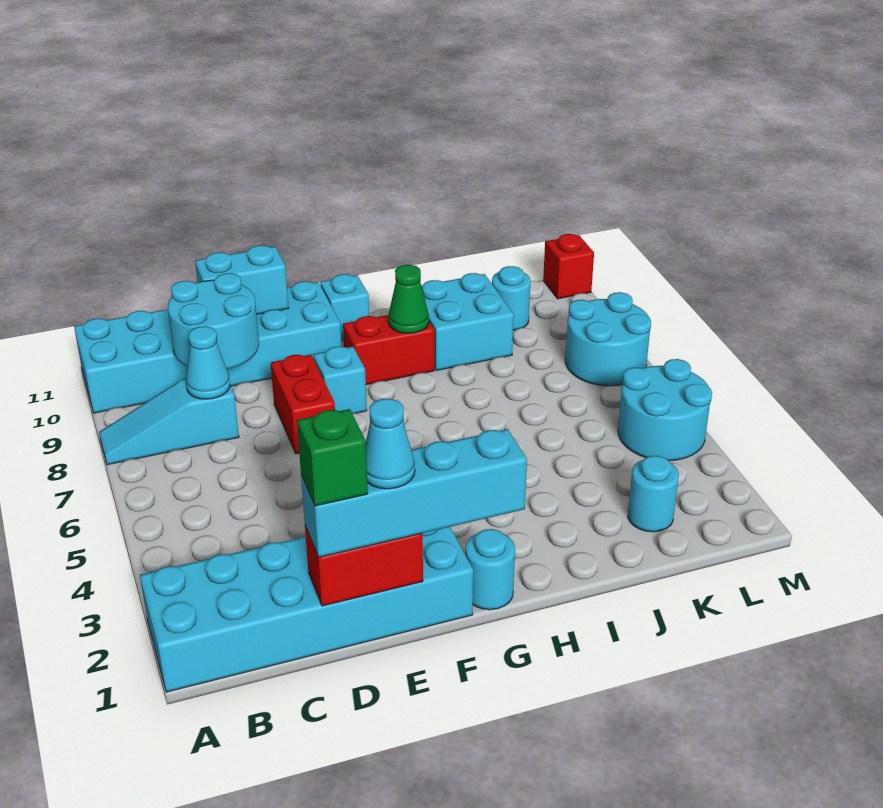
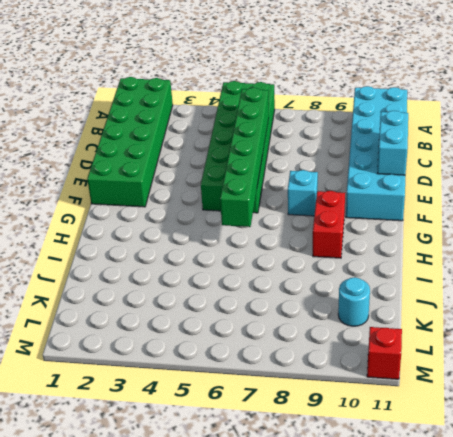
green brick A1:F2 level 1 -> cyan brick A1:F2 level 1
green brick A5:F6 level 1 -> none
green brick C6:H6 level 2 -> none
none -> cyan slope A8:C8 level 1 top C
none -> red brick E7:E8 level 1
none -> cyan round brick G1 level 1

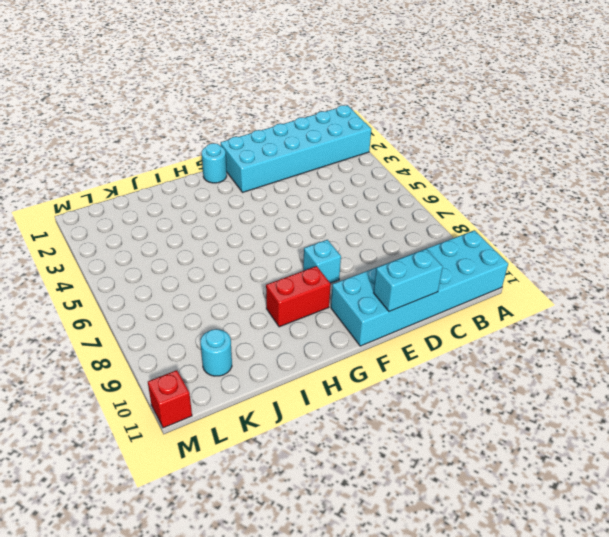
none -> cyan slope A8:C8 level 1 top C
none -> red brick E7:E8 level 1
none -> cyan brick G11 level 1

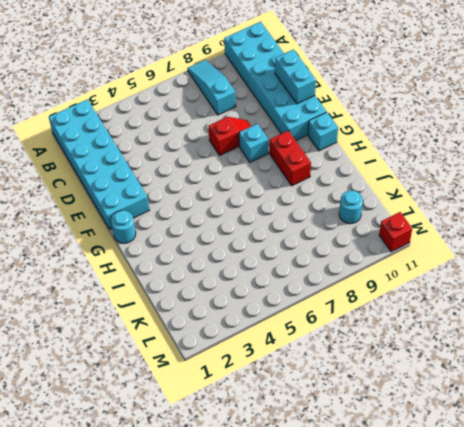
red slope E7:E8 level 1 top 7 -> red brick E7:E8 level 1
none -> cyan brick I9:J10 level 1
none -> cyan round brick K2 level 1
none -> cyan round brick L4:M5 level 1

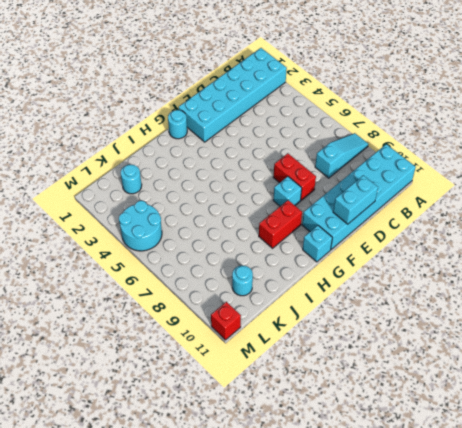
none -> cyan brick I9:J10 level 1
none -> cyan round brick L7:M8 level 1
none -> cyan cone C8 level 2

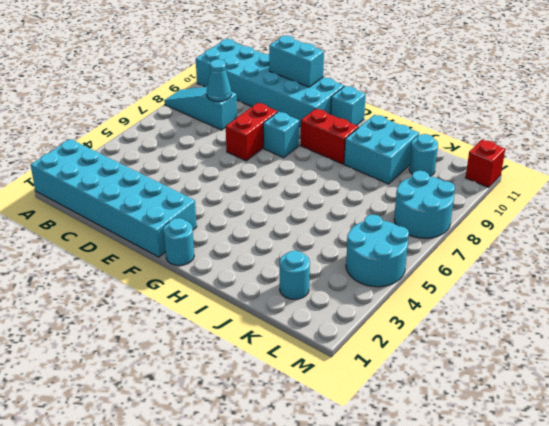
none -> cyan round brick C9:D10 level 2
none -> red brick D1:E1 level 2
none -> green cone H9 level 2

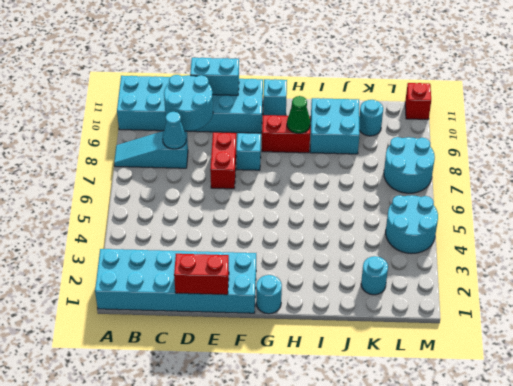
none -> cyan brick D1:G1 level 3
none -> green brick D1 level 4
none -> cyan cone E1 level 4

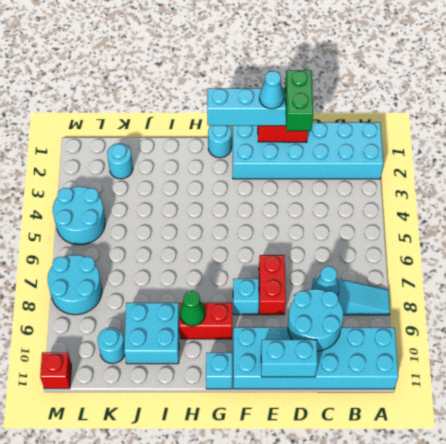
green brick D1:D2 level 4 -> green brick D1 level 4

